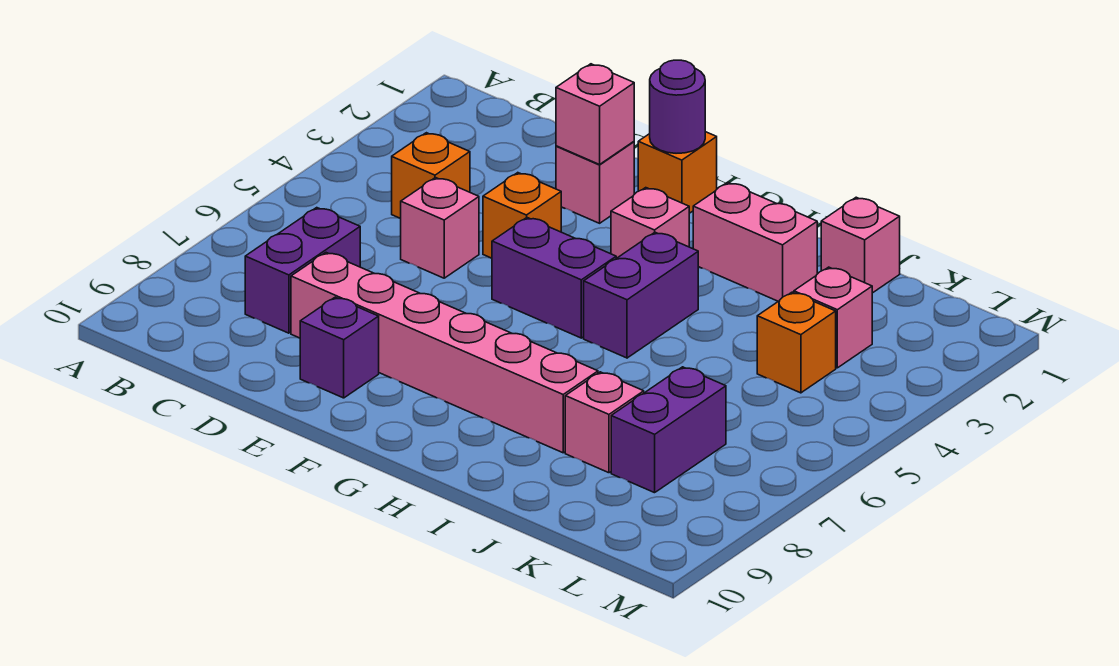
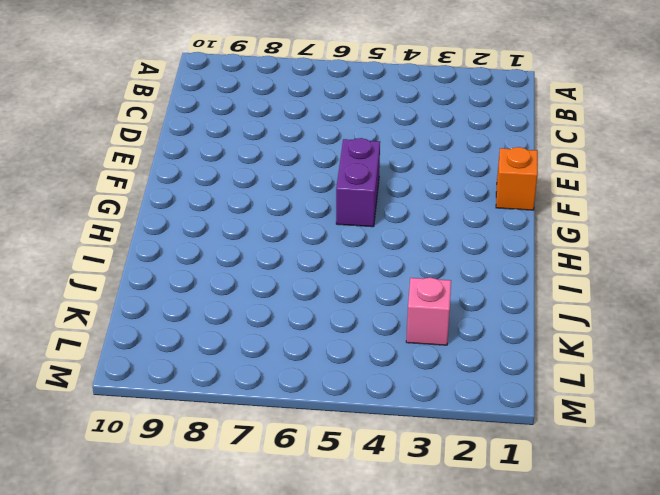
none -> orange brick C4 level 1
none -> purple brick C7:C8 level 1
none -> pink brick D5 level 1

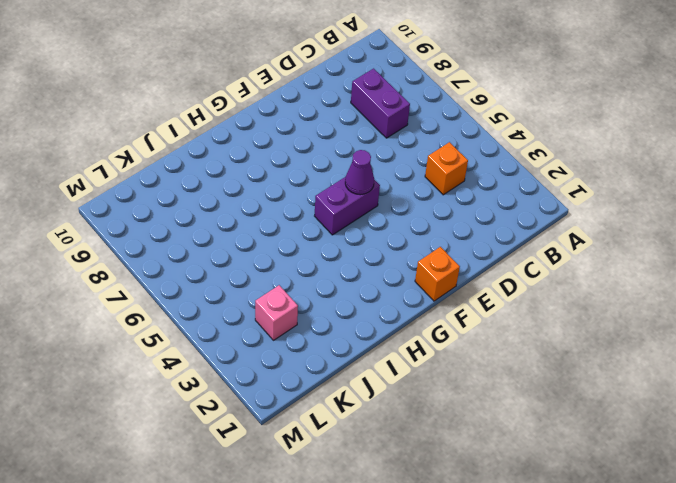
purple cone F5 level 2 -> none
none -> pink brick D5 level 1
none -> pink brick D8:I8 level 1
none -> pink brick E2 level 1

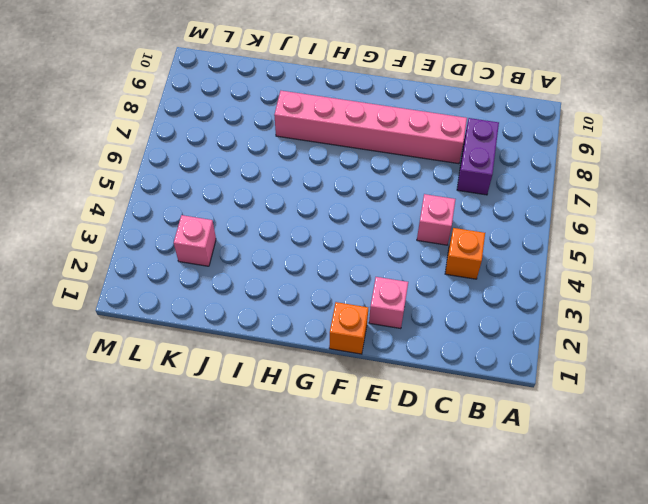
none -> orange brick E4 level 1
none -> purple brick E9 level 1
none -> purple brick F5:G5 level 1

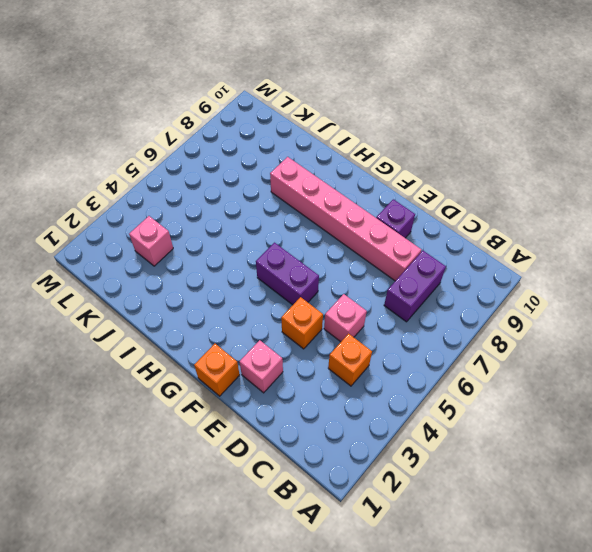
none -> pink brick G3 level 1
none -> pink brick H2:I2 level 1
none -> purple brick H4:H5 level 1

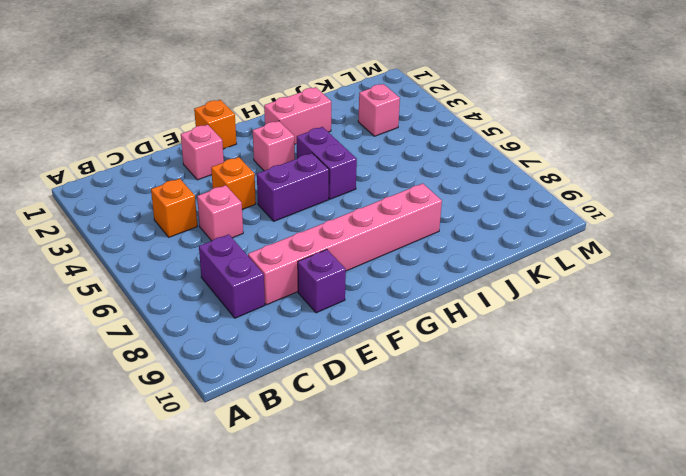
none -> pink brick J1 level 1
none -> pink brick J8 level 1
none -> orange brick K4 level 1

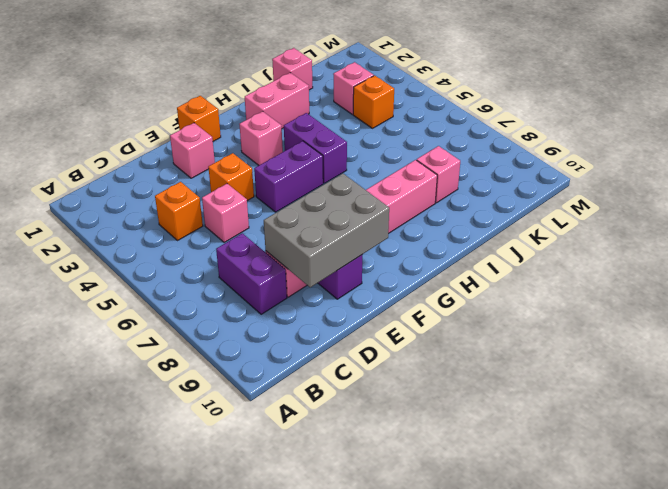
grey brick D8:F9 level 2 -> none
none -> purple brick K7:K8 level 1
none -> pink brick E2 level 2
none -> purple round brick F1 level 2

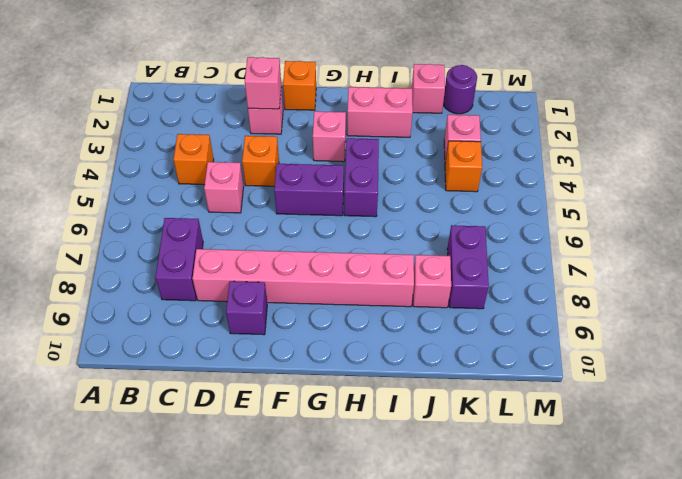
purple round brick K1 level 1 -> purple round brick F1 level 2

